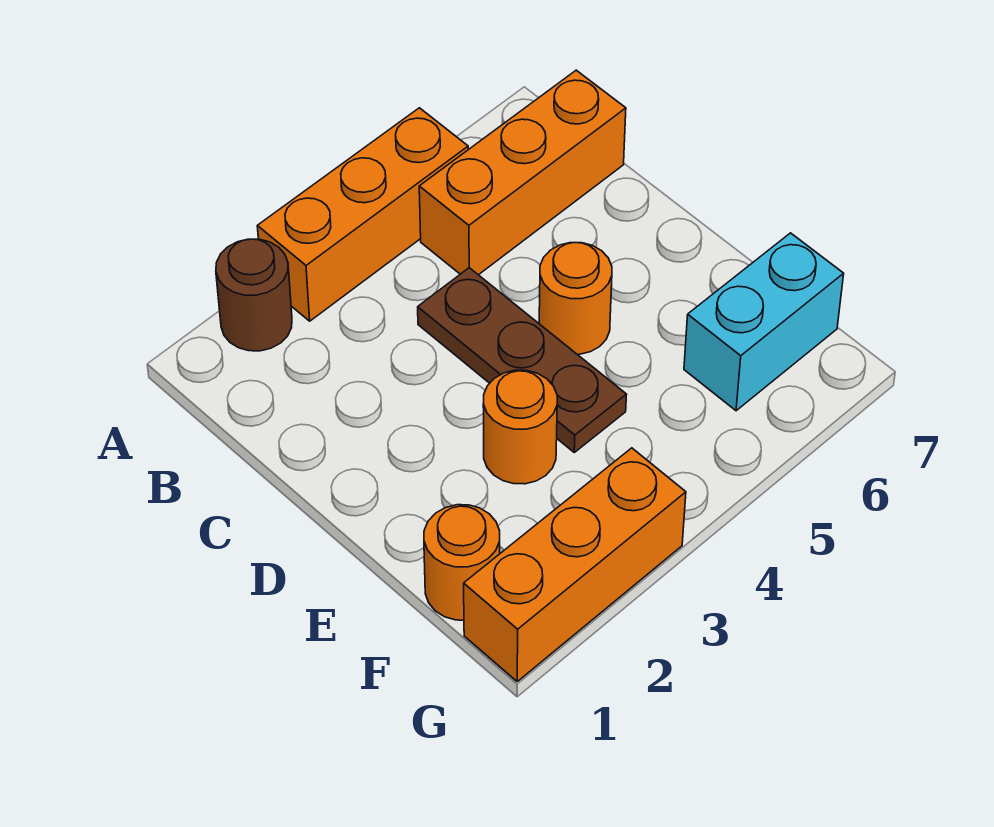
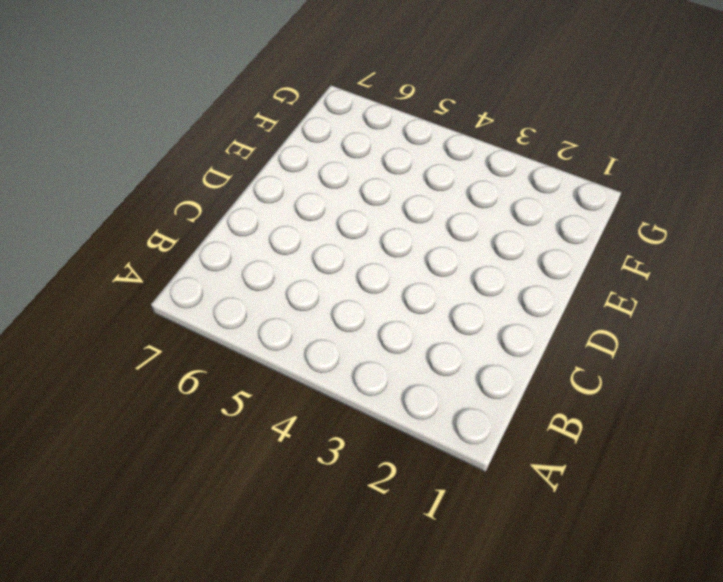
none -> brown round brick A2 level 1
none -> orange brick A3:A5 level 1

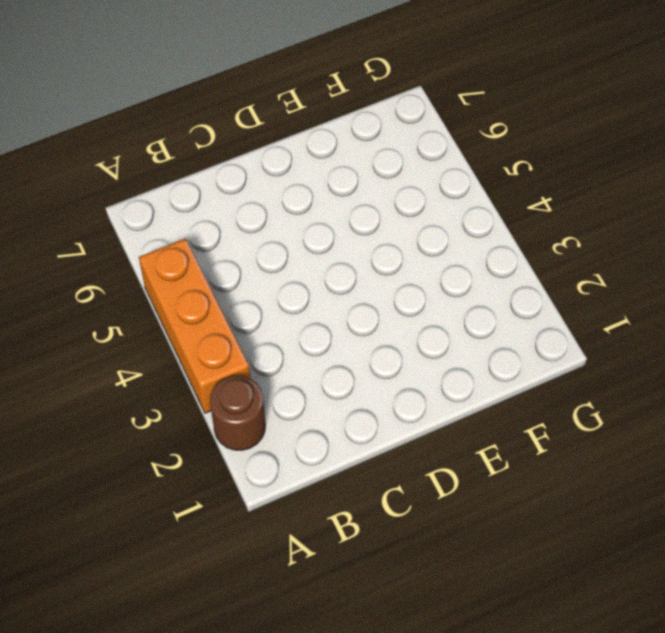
none -> orange brick B5:B7 level 1
none -> brown plate C4:E4 level 1

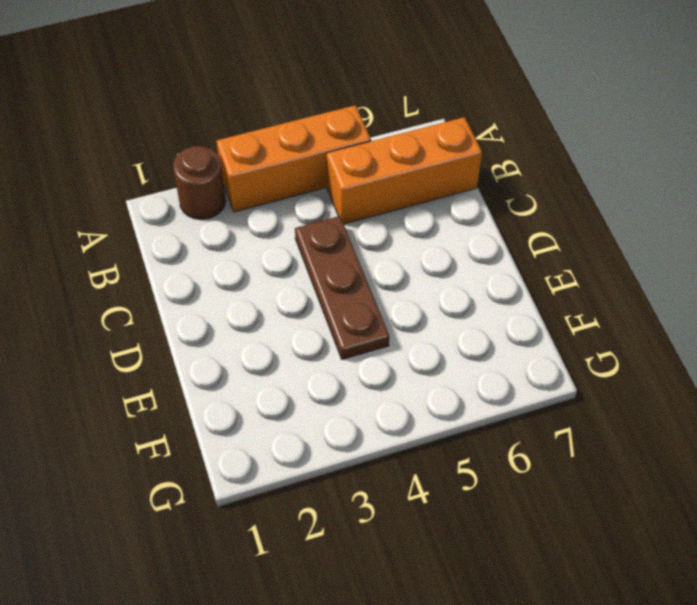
none -> orange round brick D5 level 1
none -> orange round brick E3 level 1

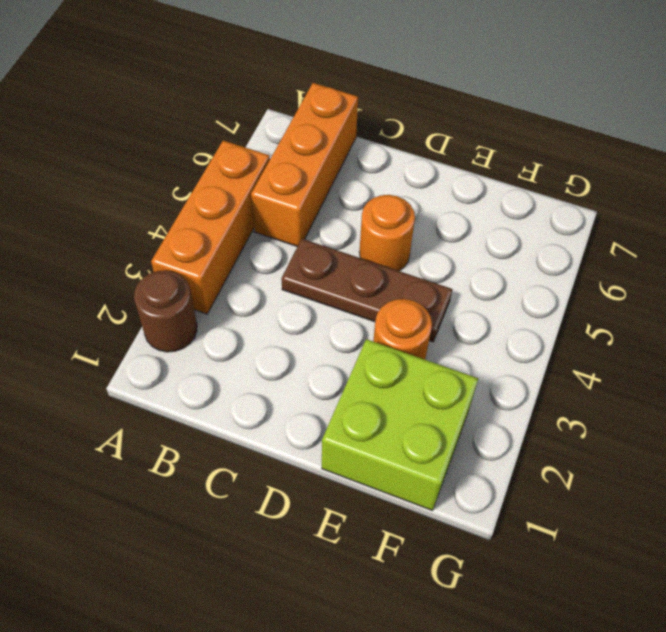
lime brick E1:F2 level 1 -> orange round brick F1 level 1
none -> cyan brick F6:F7 level 1
none -> orange brick G1:G3 level 1

